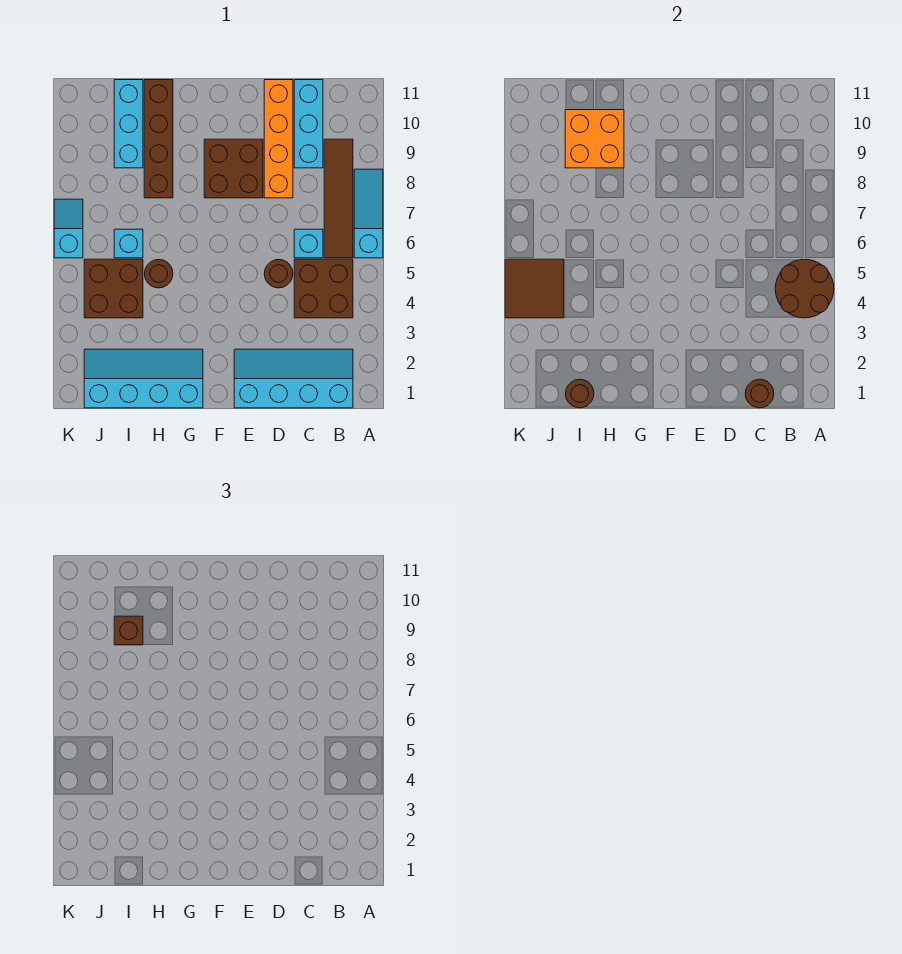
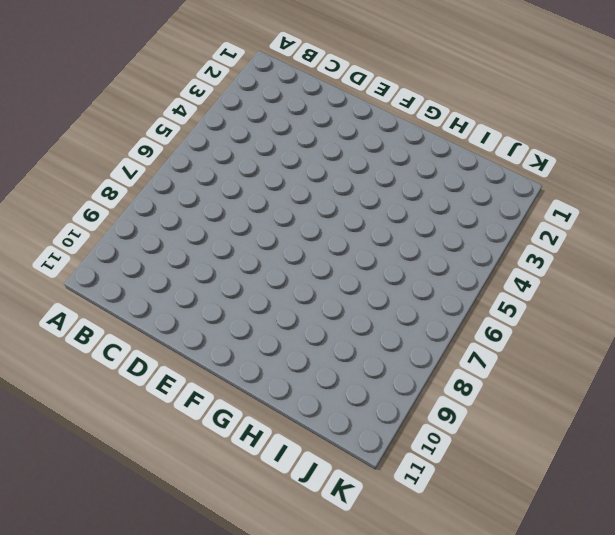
none -> cyan slope A6:A8 level 1 top 6
none -> cyan slope B1:E2 level 1 top 1
none -> brown brick B4:C5 level 1

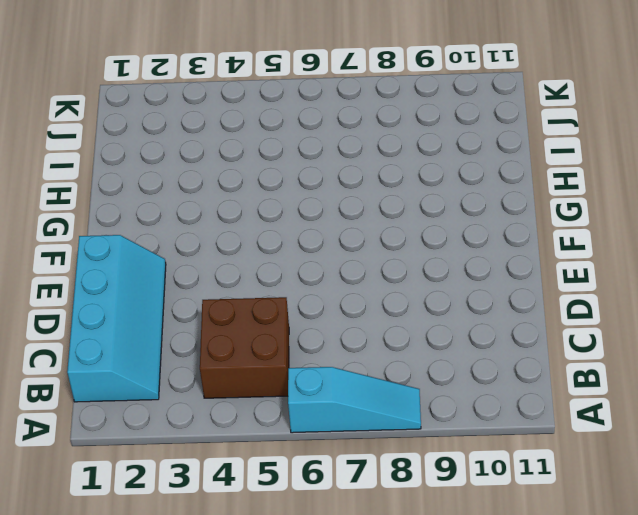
none -> brown tile B6:B9 level 1
none -> cyan brick C6 level 1
none -> cyan brick C9:C11 level 1

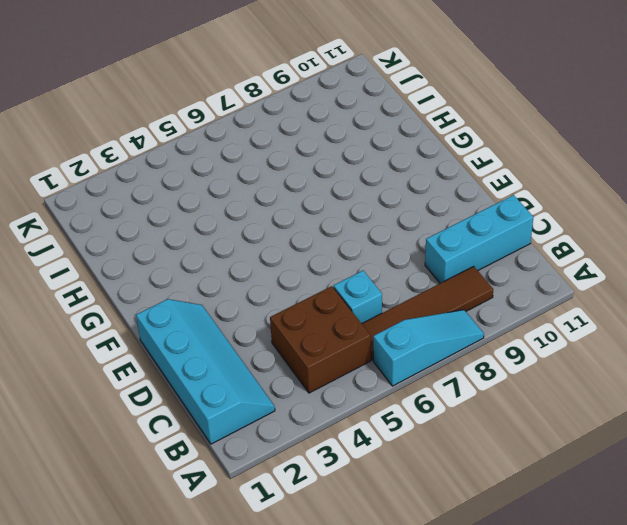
none -> brown round brick D5 level 1
none -> orange brick D8:D11 level 1
none -> brown brick E8:F9 level 1

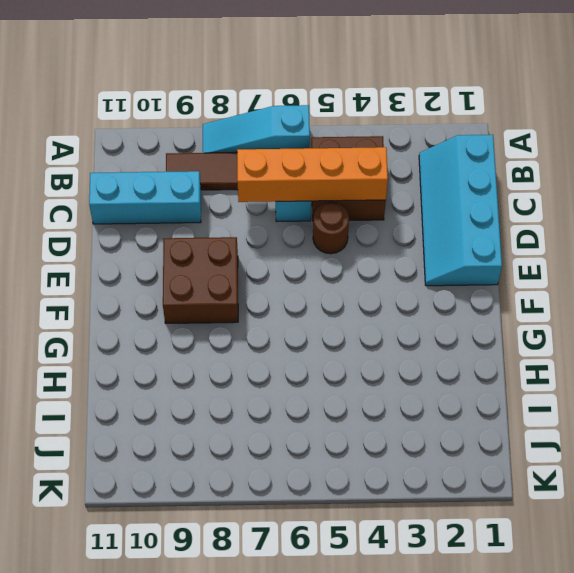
orange brick C4:C7 level 2 -> orange brick D8:D11 level 1
none -> cyan slope G1:J2 level 1 top 1
none -> brown round brick H5 level 1
none -> brown brick H8:H11 level 1

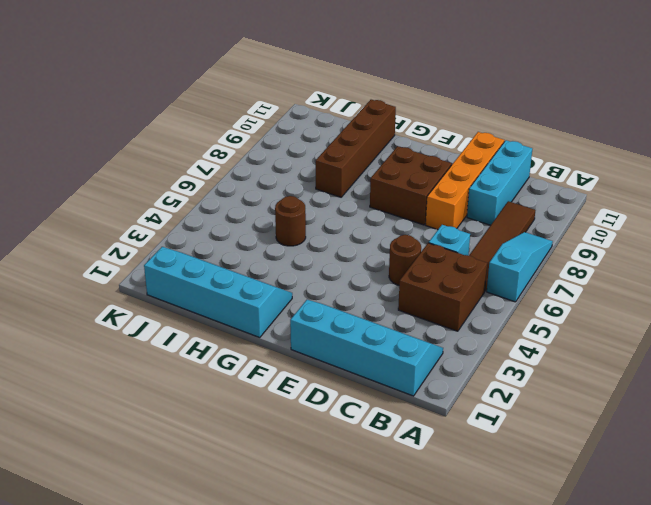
none -> brown brick I4:J5 level 1
none -> cyan brick I6 level 1
none -> cyan brick I9:I11 level 1

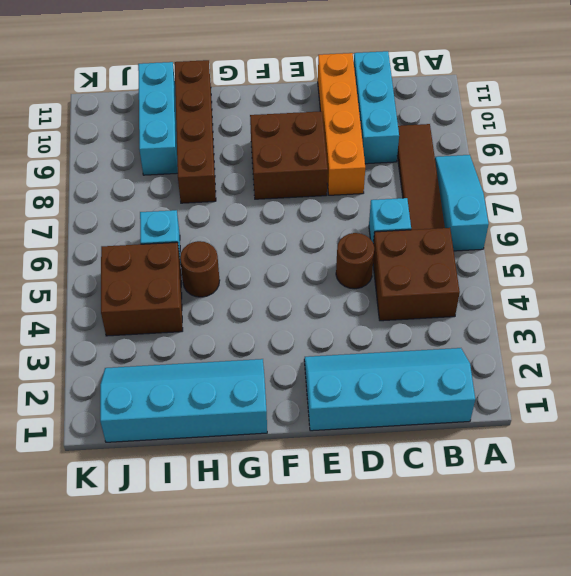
none -> cyan slope K6:K7 level 1 top 6
none -> brown round brick A4:B5 level 2
none -> brown round brick C1 level 2

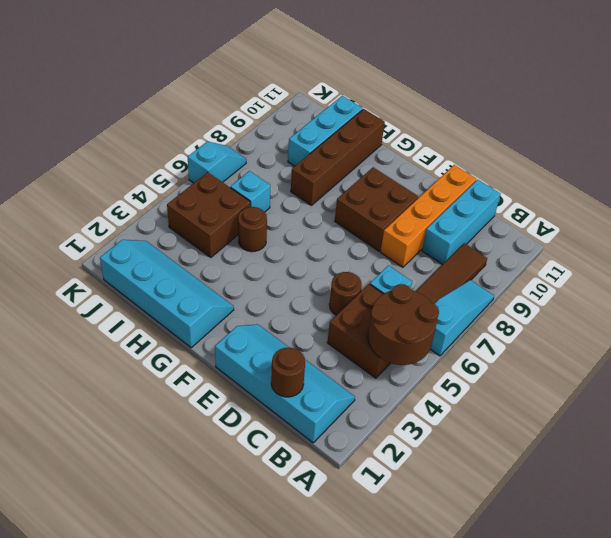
none -> orange brick H9:I10 level 2
none -> brown round brick I1 level 2
none -> brown tile J4:K5 level 2

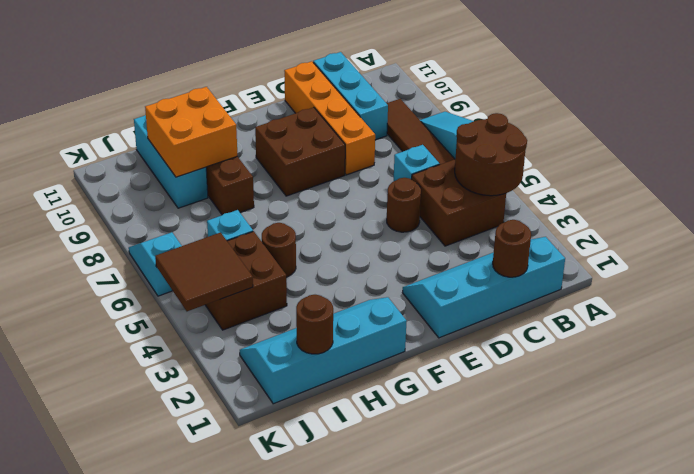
none -> brown brick I9 level 3

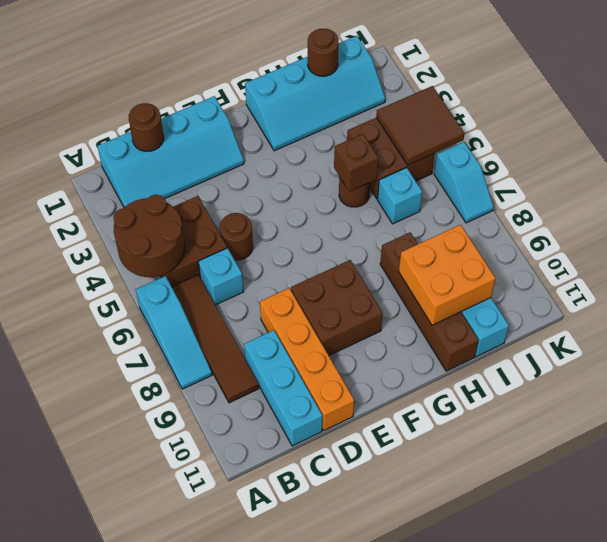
brown brick H5 level 2 -> brown brick I9 level 3

